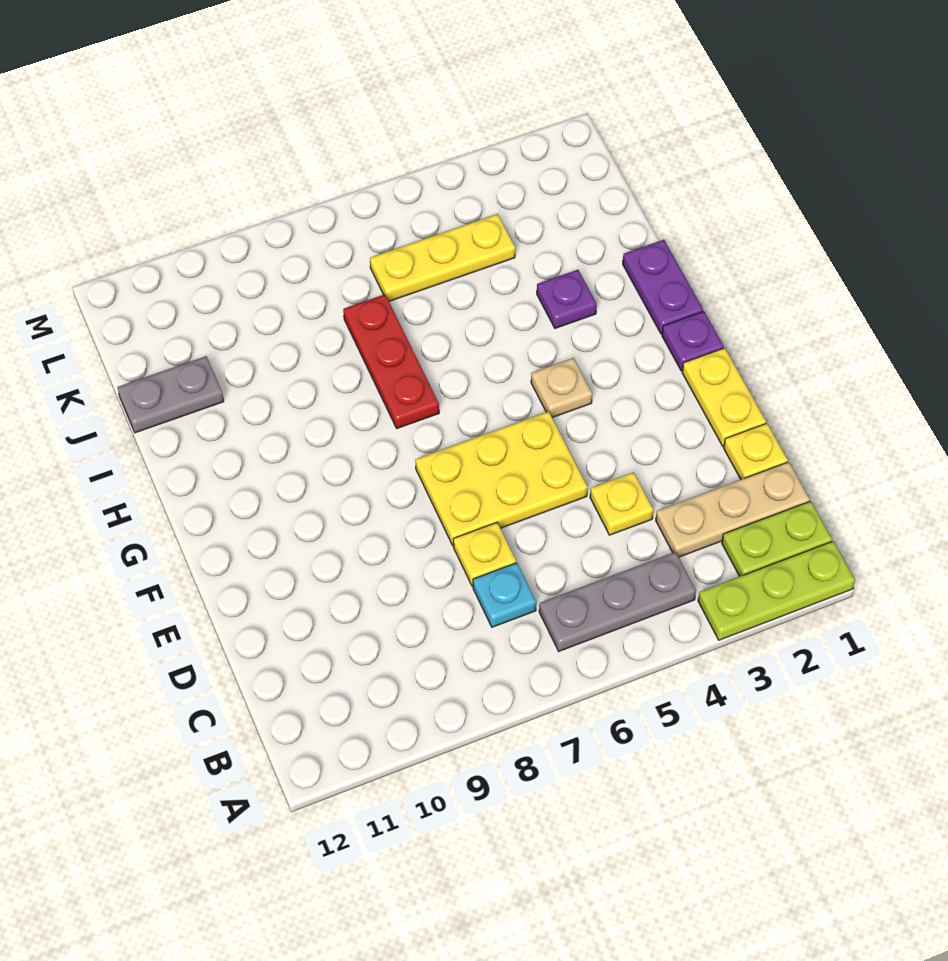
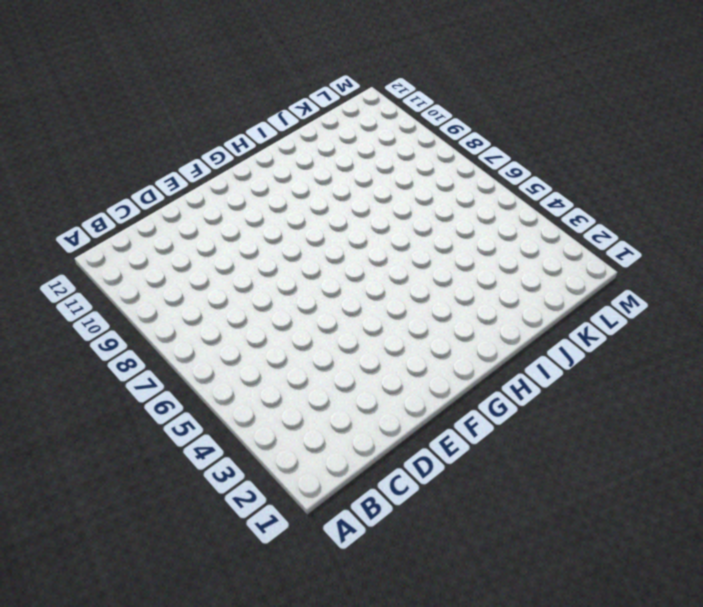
none -> lime plate A1:A3 level 1
none -> lime plate B1:B2 level 1
none -> grey plate B4:B6 level 1

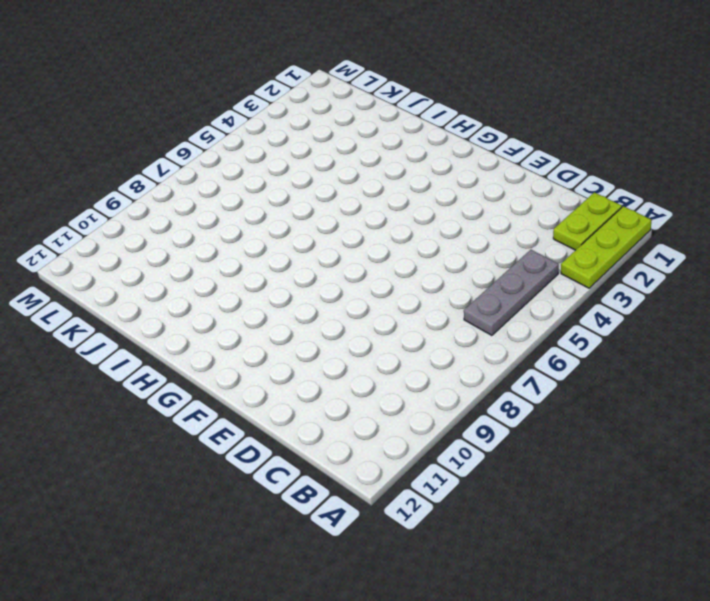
none -> tan plate C1:C3 level 1
none -> cyan plate C7 level 1
none -> yellow plate D1 level 1

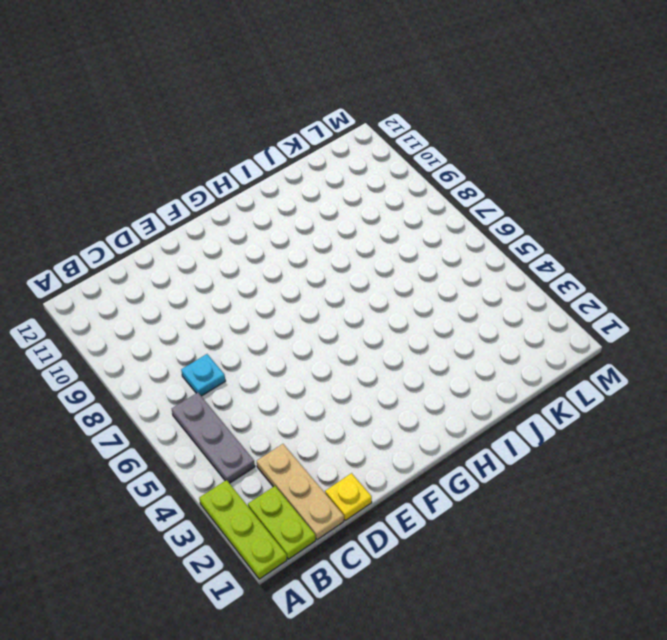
none -> yellow plate D4 level 1
none -> yellow plate D7 level 1
none -> yellow plate E1:F1 level 1

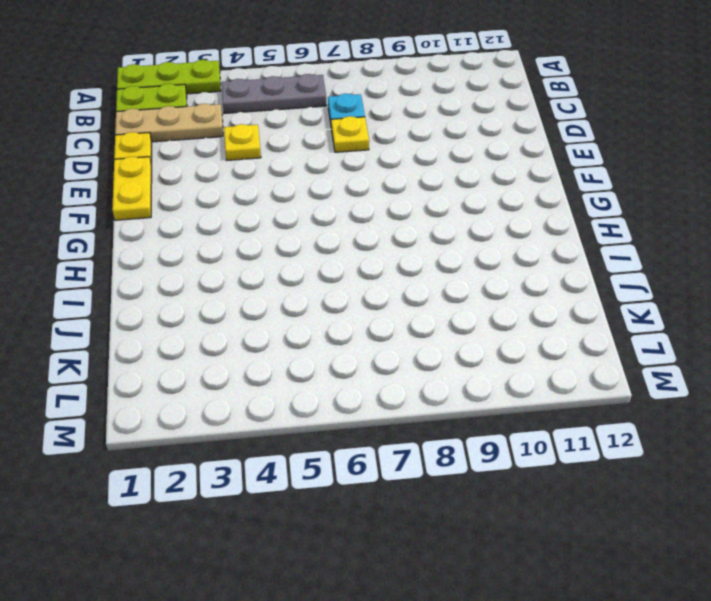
none -> yellow plate E5:F7 level 1
none -> purple plate G1 level 1
none -> tan plate G4 level 1

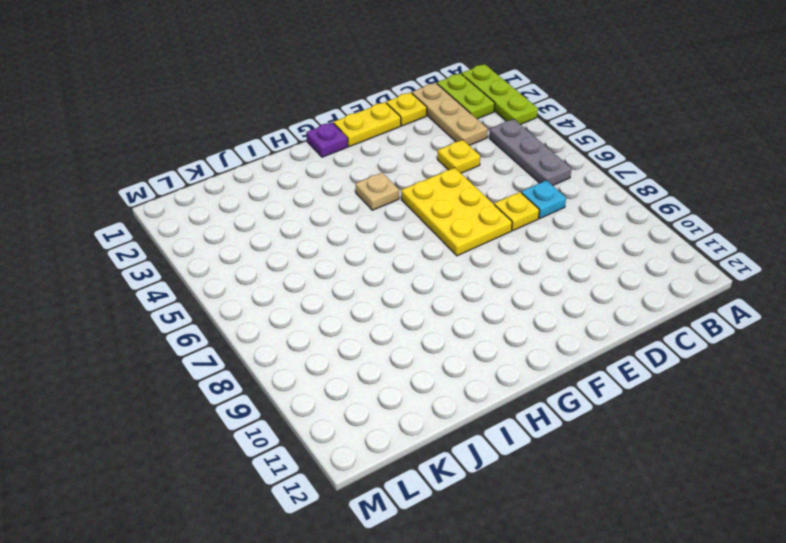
none -> purple plate H1:I1 level 1
none -> red plate H7:J7 level 1
none -> purple plate I3 level 1

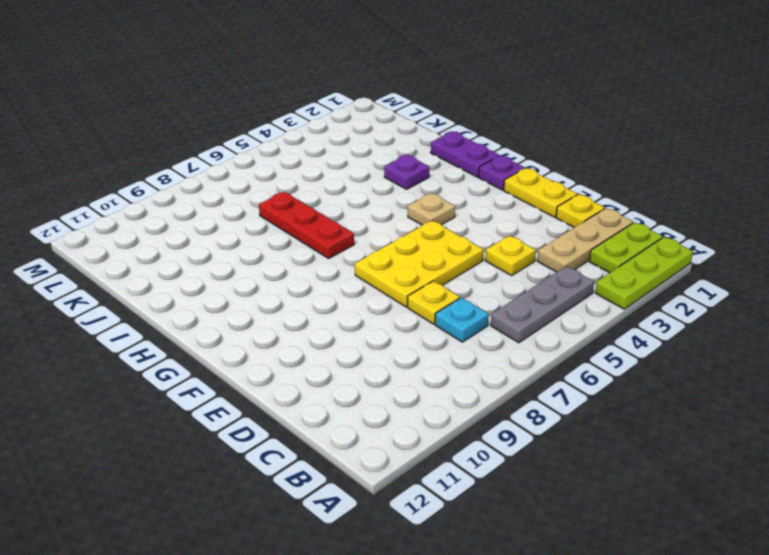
none -> grey plate J11:J12 level 1
none -> yellow plate K4:K6 level 1

